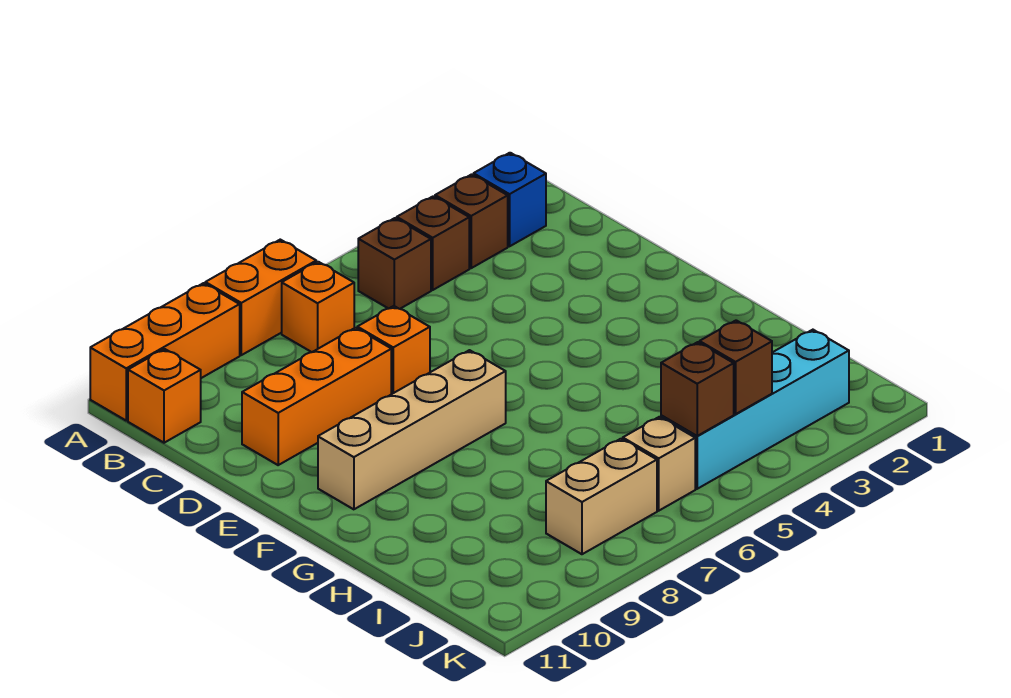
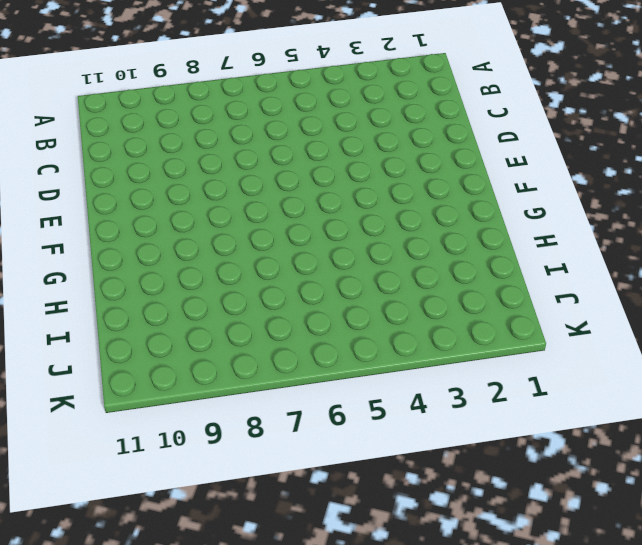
none -> orange brick A7:A8 level 1
none -> orange brick A9:A11 level 1
none -> blue brick B2 level 1

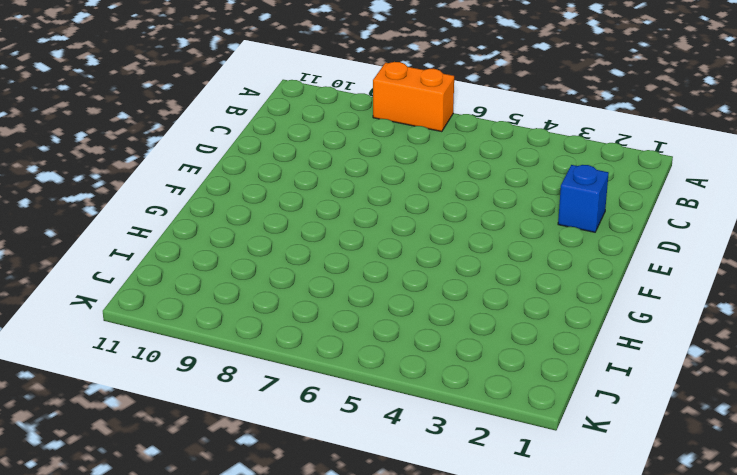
blue brick D2 level 1 -> blue brick B2 level 1
none -> orange brick A9:A11 level 1
none -> brown brick B3 level 1
none -> brown brick B4 level 1

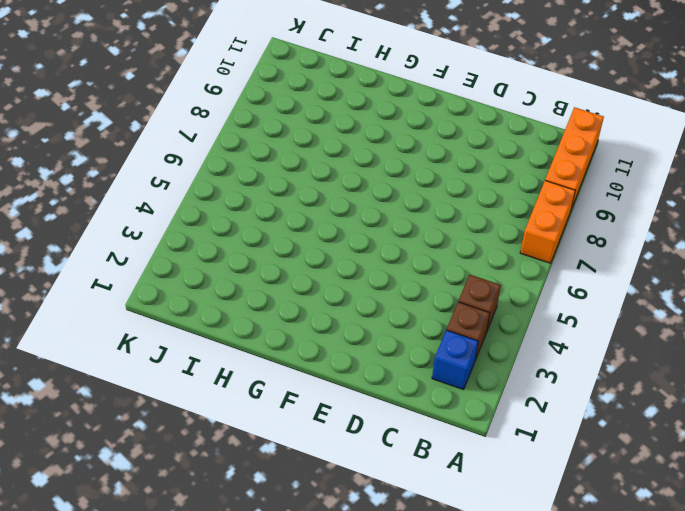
none -> brown brick B5 level 1
none -> orange brick B7 level 1
none -> orange brick B11 level 1

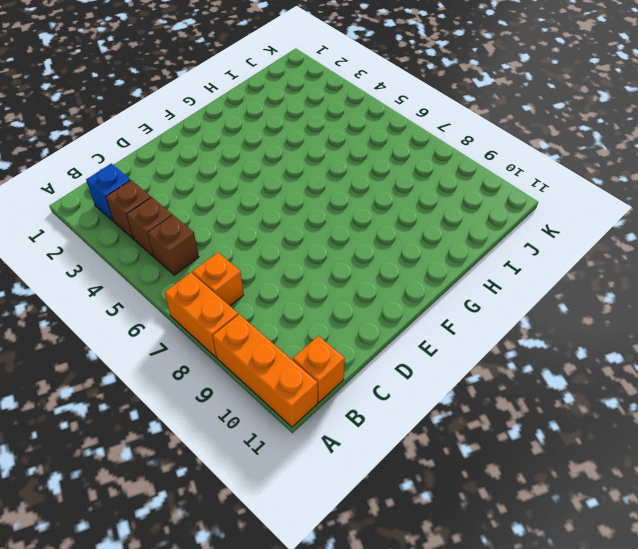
none -> orange brick D7 level 1
none -> orange brick D8:D10 level 1
none -> tan brick F7:F10 level 1

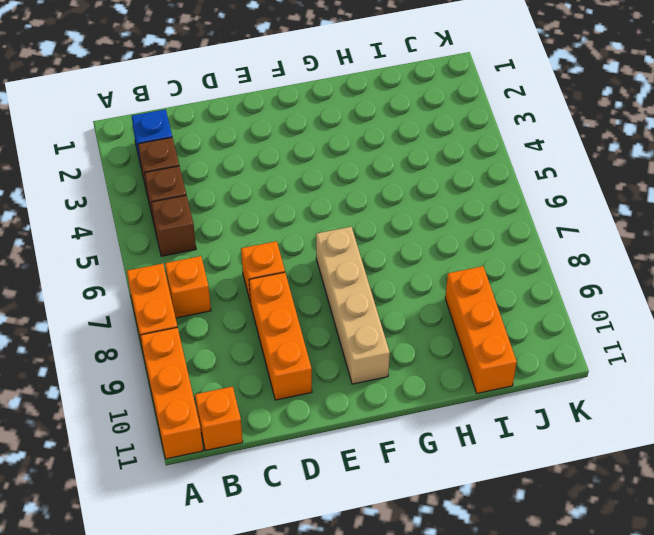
orange brick I9:I11 level 1 -> none
none -> cyan brick J2:J5 level 1
none -> tan brick J6 level 1
none -> tan brick J7:J8 level 1

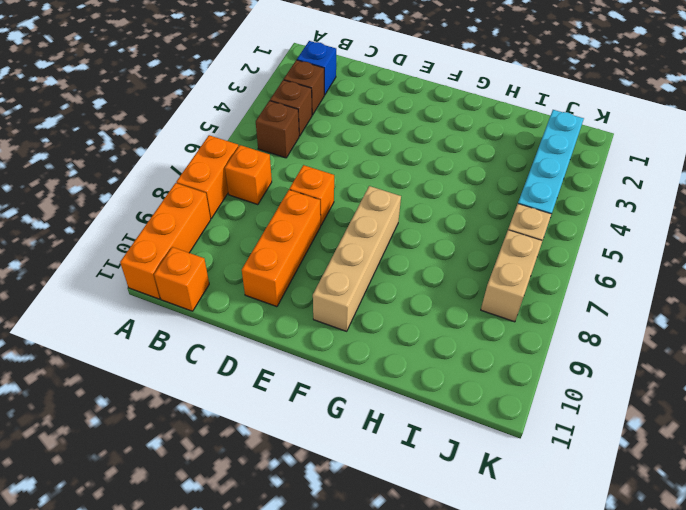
none -> brown brick J4 level 2
none -> brown brick J5 level 2

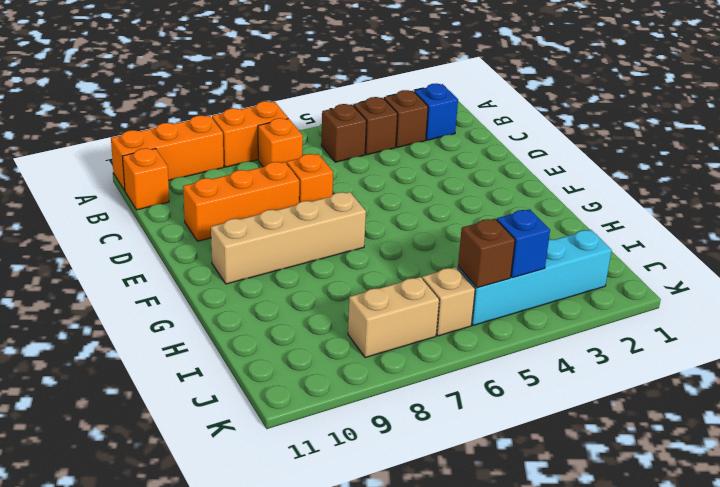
blue brick J4 level 2 -> brown brick J4 level 2

